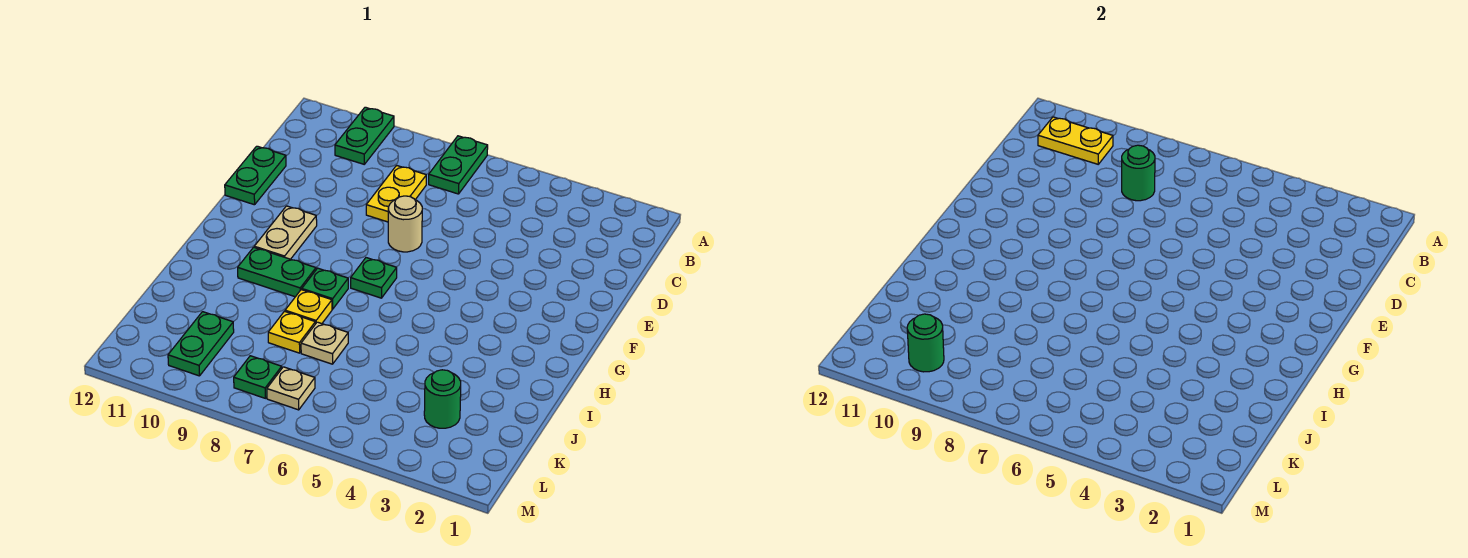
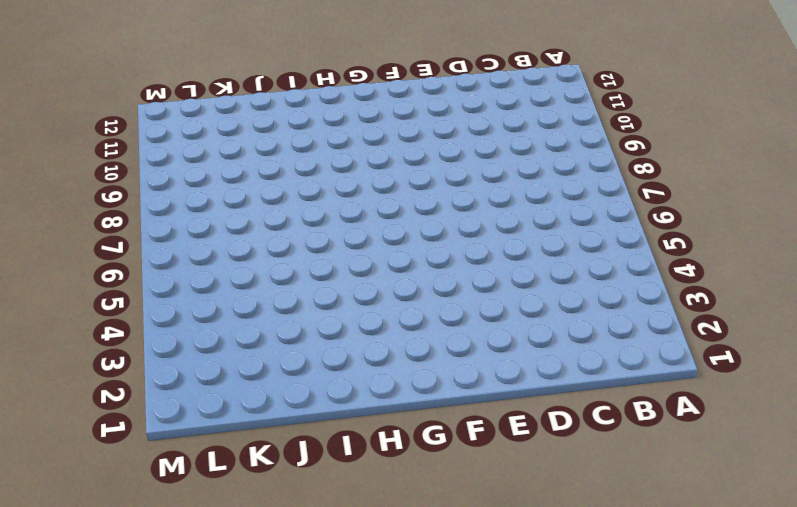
none -> green plate A7:B7 level 1
none -> green plate A10:B10 level 1
none -> yellow plate C8:D8 level 1

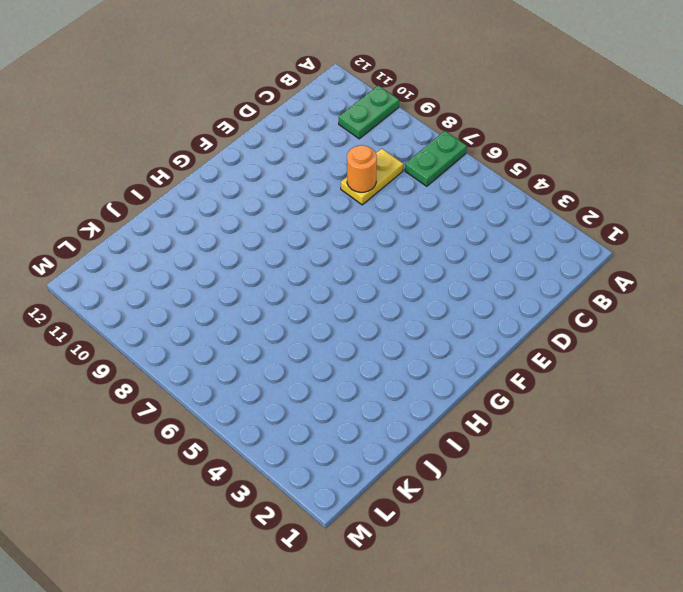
orange round brick D8 level 2 -> none
none -> green plate D12:E12 level 1
none -> tan round brick E7 level 1
none -> tan plate F10:G10 level 1

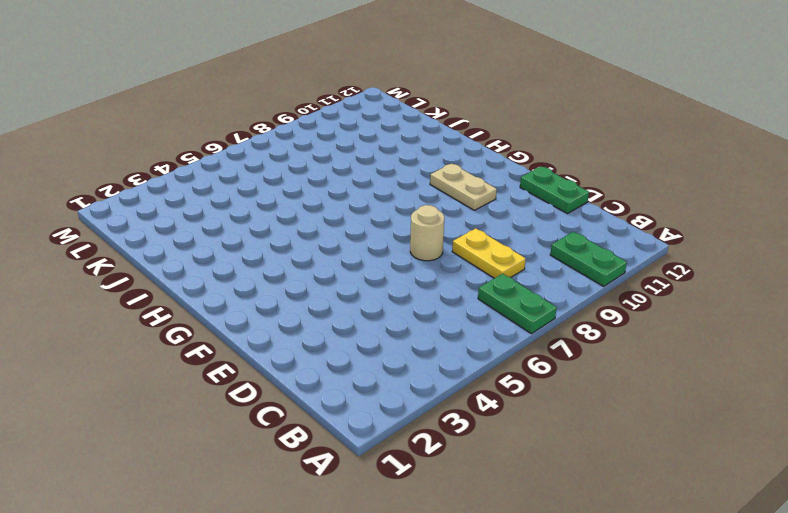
none -> green plate G7 level 1
none -> green plate H8 level 1
none -> green plate H9:H10 level 1

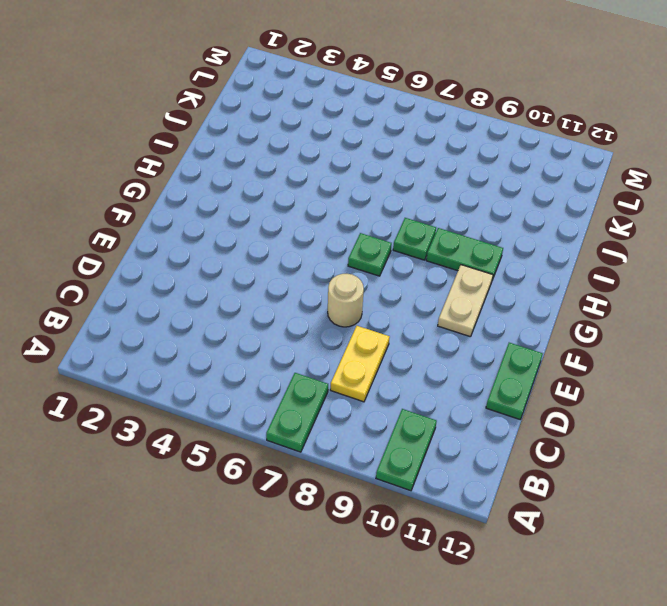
none -> yellow plate I8 level 1
none -> tan plate J7 level 1
none -> yellow plate J8 level 1

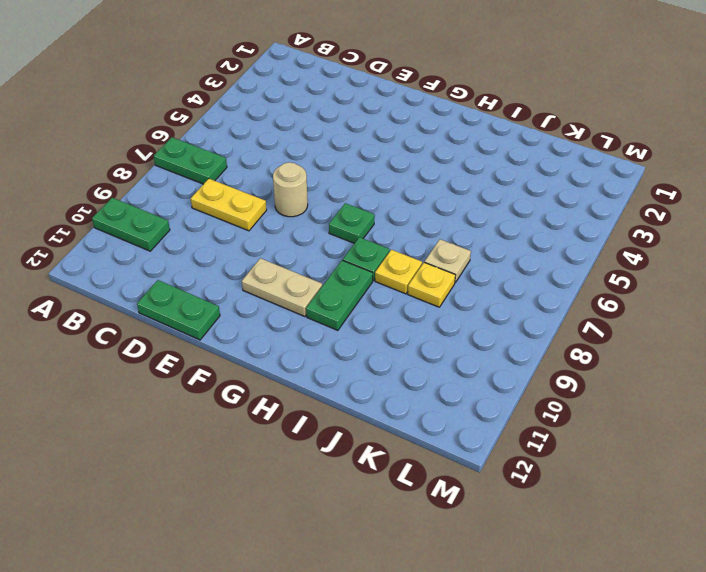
none -> green round brick K3 level 1
none -> green plate K10:L10 level 1
none -> tan plate L7 level 1

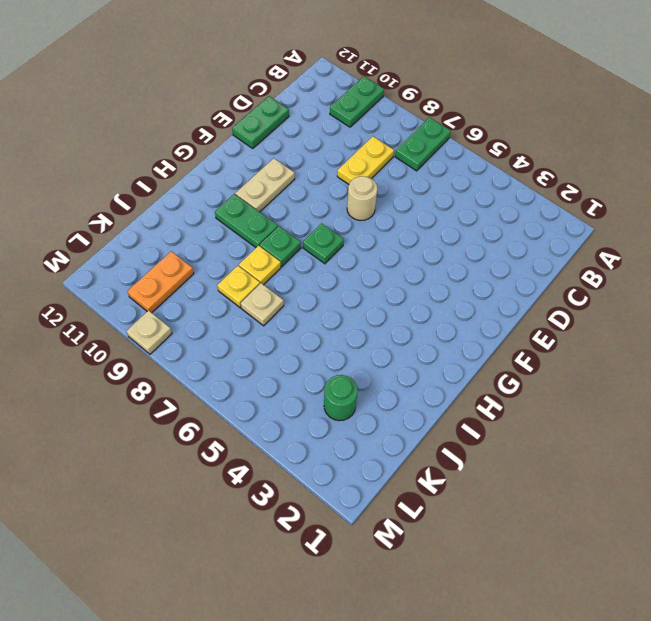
orange plate K10:L10 level 1 -> green plate K10:L10 level 1
tan plate M9 level 1 -> tan plate L7 level 1
none -> green plate L8 level 1
none -> yellow plate B10:B11 level 2
none -> green round brick C8 level 2

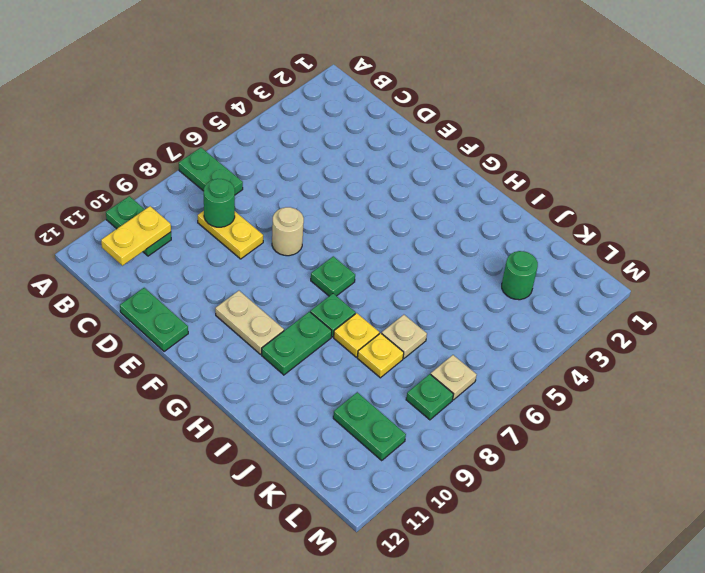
none -> green round brick L10 level 2

